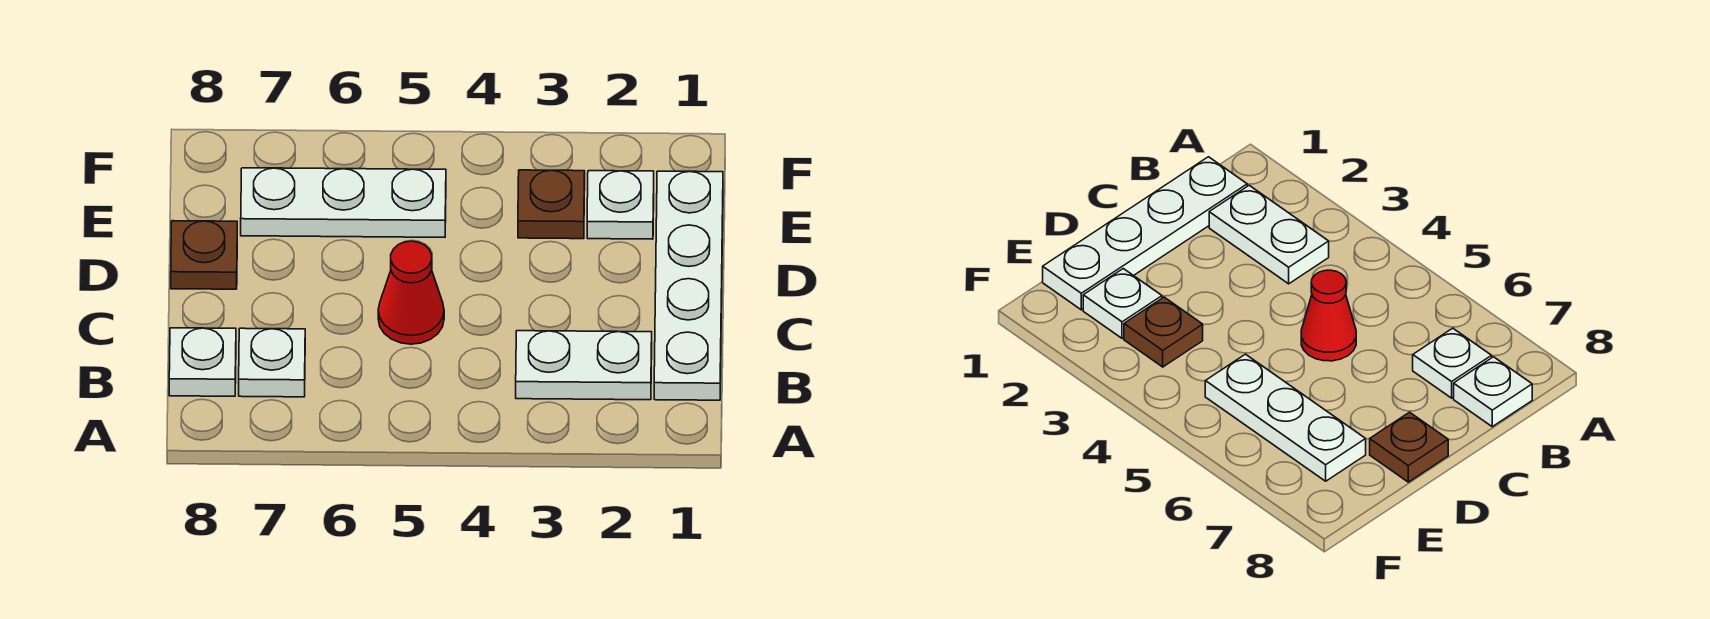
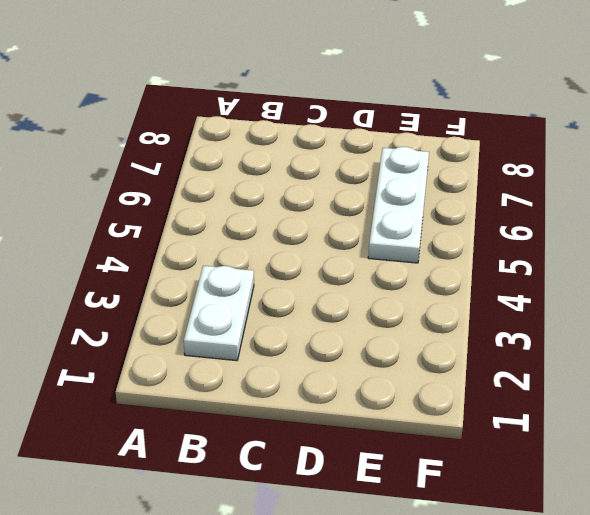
none -> white plate B1:E1 level 1
none -> white plate B7 level 1

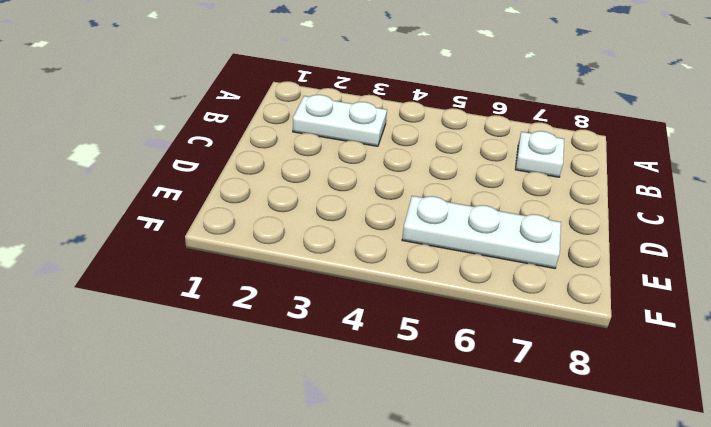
none -> white plate B1:E1 level 1
none -> white plate B8 level 1

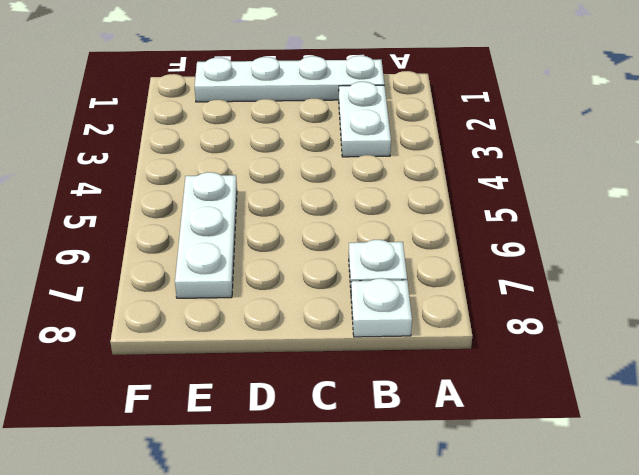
none -> red cone C5 level 1
none -> brown plate D8 level 1

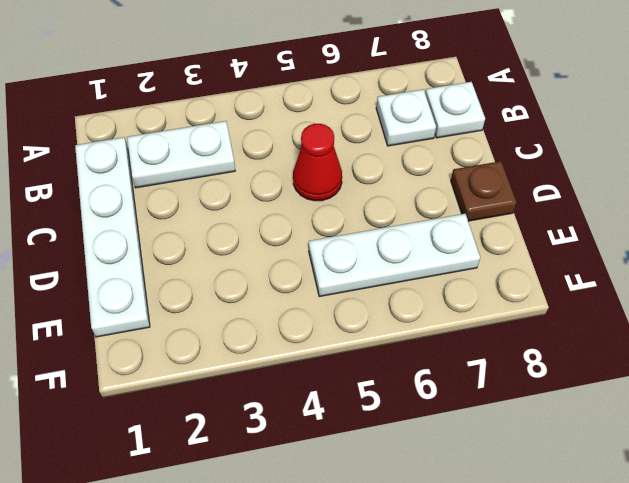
none -> white plate E2 level 1
none -> brown plate E3 level 1

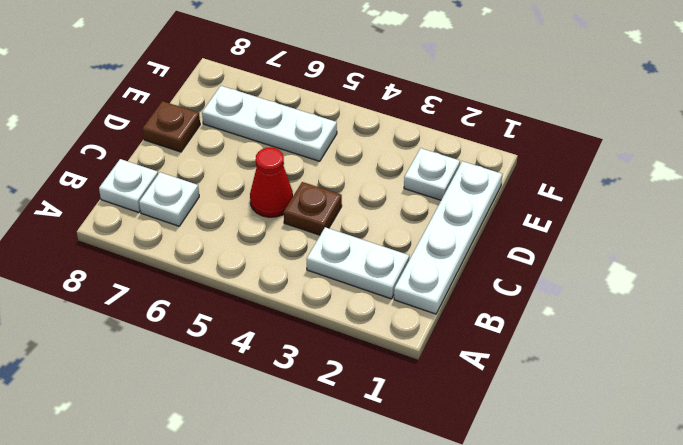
brown plate C4 level 1 -> brown plate E3 level 1

